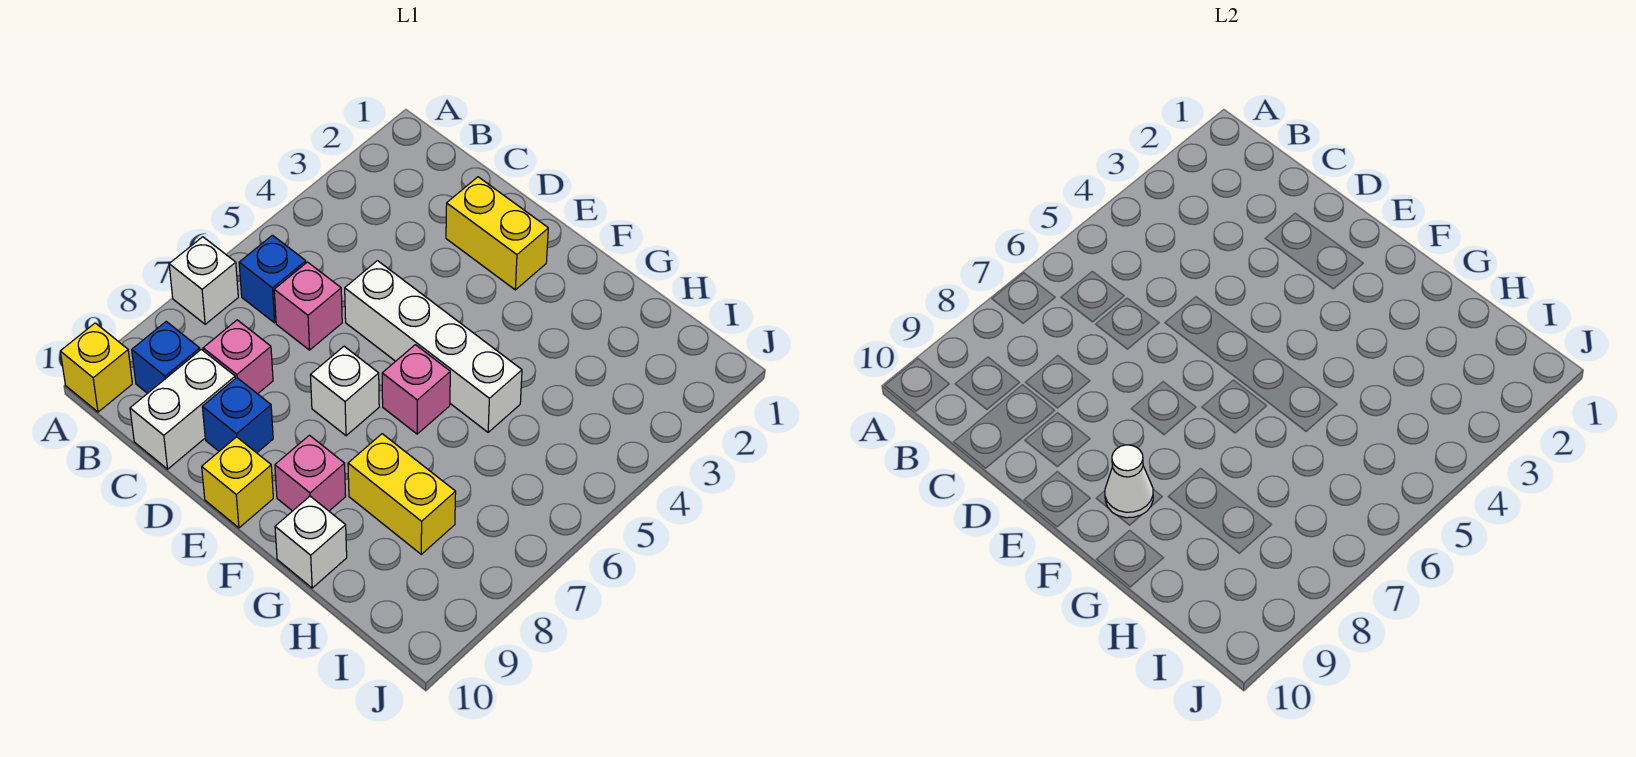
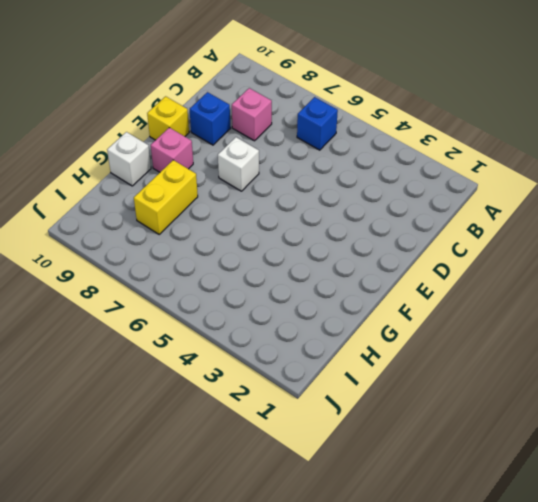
none -> white brick A7 level 1
none -> yellow brick A10 level 1
none -> blue brick B9 level 1

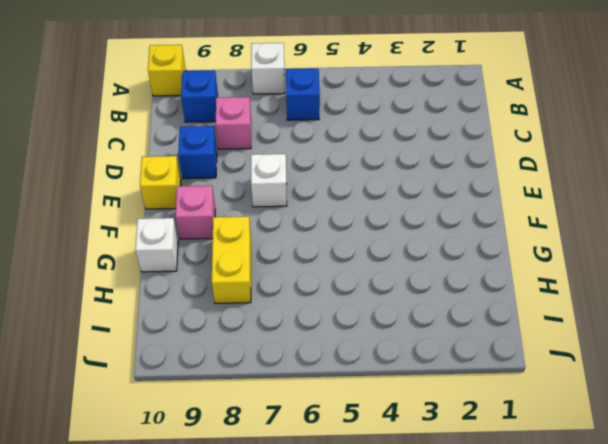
none -> pink brick C6 level 1
none -> white brick C9:C10 level 1
none -> yellow brick D2:E2 level 1

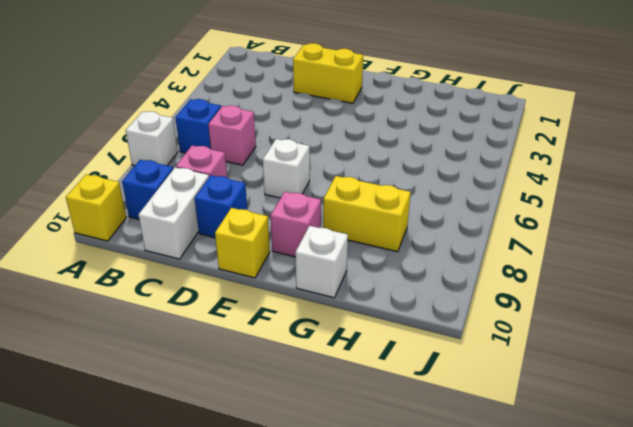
none -> white brick D5:G5 level 1
none -> pink brick F6 level 1
none -> white cone F9 level 2

